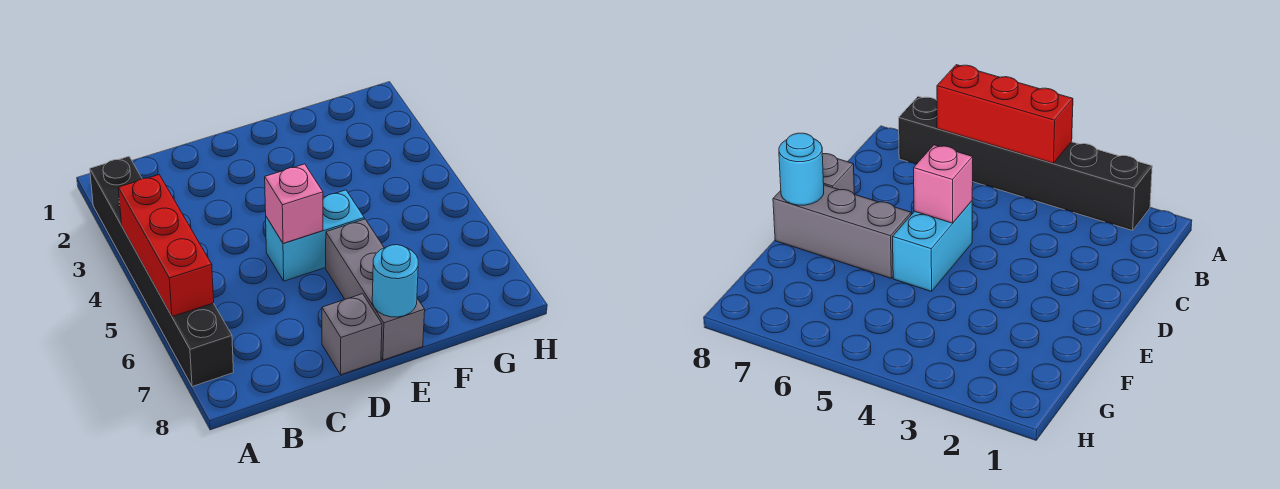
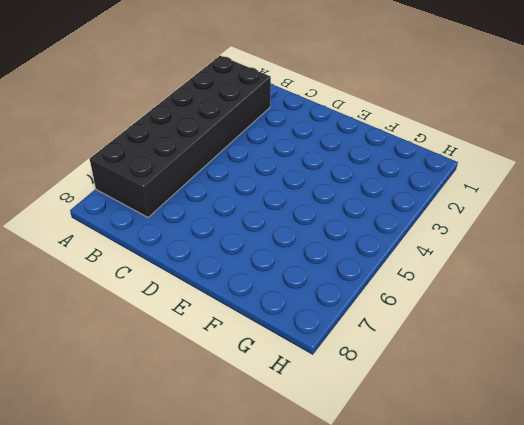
black brick A2:B7 level 1 -> black brick A2:A7 level 1
none -> cyan brick D5:E5 level 1
none -> grey brick D8 level 1

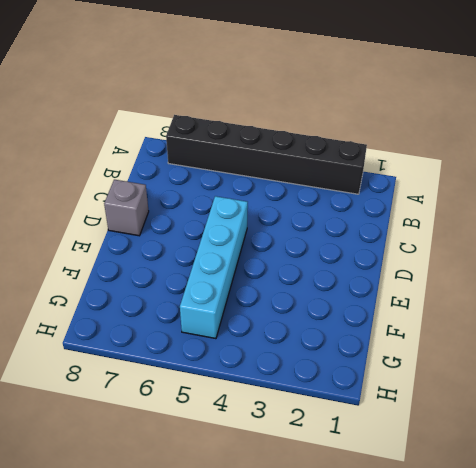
cyan brick D5:G5 level 1 -> cyan brick D5:E5 level 1
none -> grey brick E6:E8 level 1
none -> red brick A4:A6 level 2

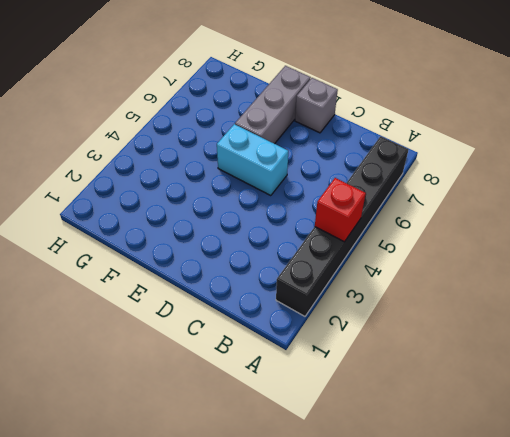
red brick A4 level 2 -> red brick A4:A6 level 2
none -> pink brick D5 level 2
none -> cyan round brick E8 level 2

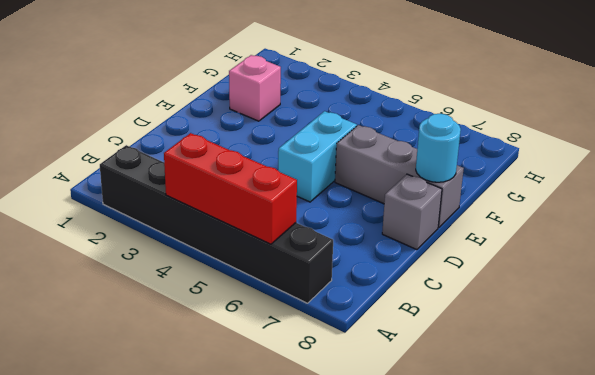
pink brick F2 level 1 -> pink brick D5 level 2

